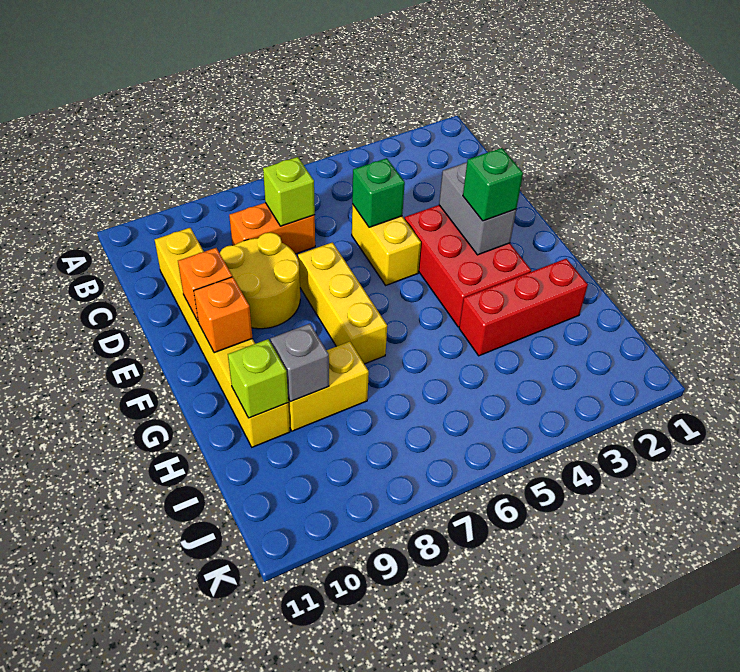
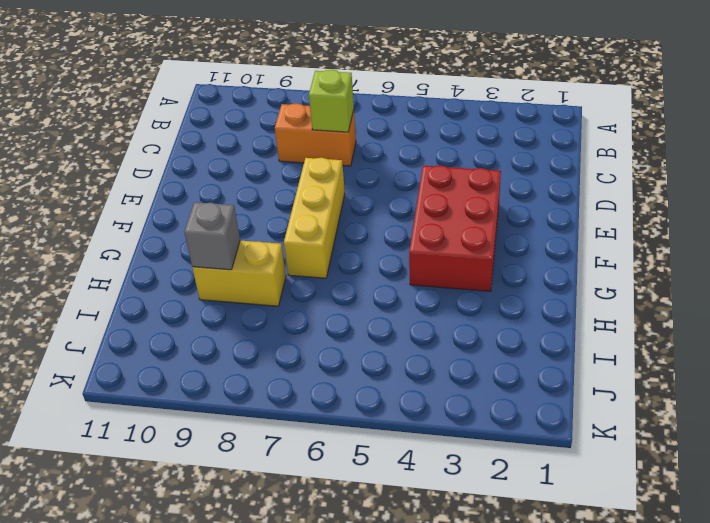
none -> yellow brick C10:H10 level 1
none -> yellow brick D5:E5 level 1
none -> yellow round brick D8:E9 level 1

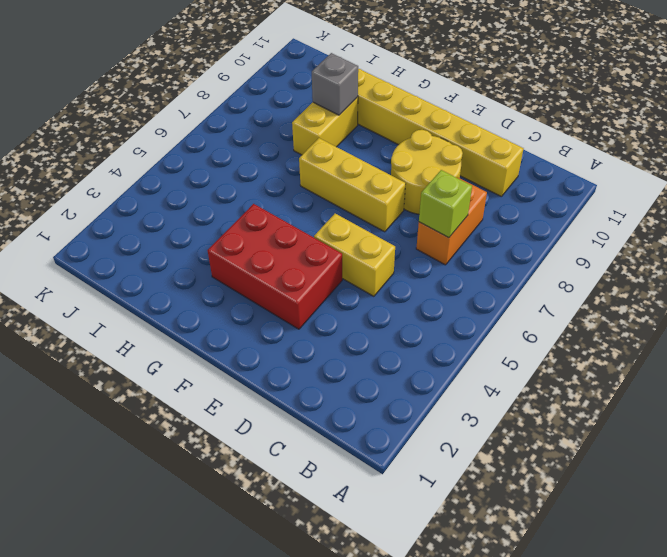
none -> red brick H2:H4 level 1
none -> green brick D5 level 2
none -> grey brick E3:F3 level 2

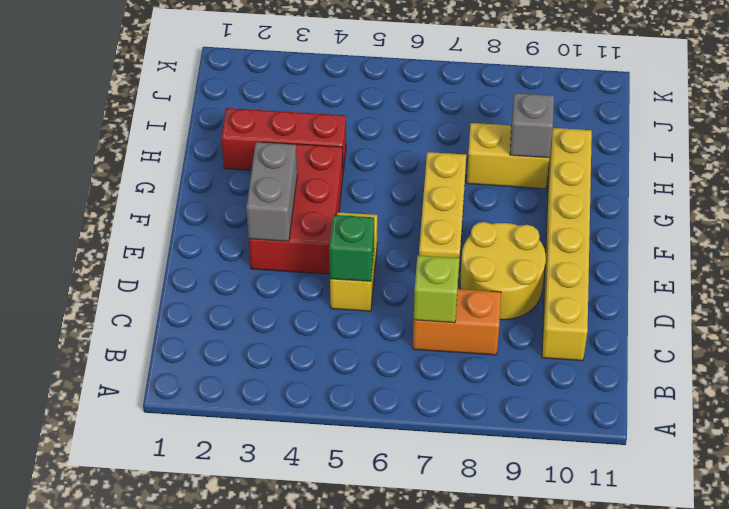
none -> orange brick E10 level 2
none -> orange brick F10 level 2
none -> lime brick H10 level 2

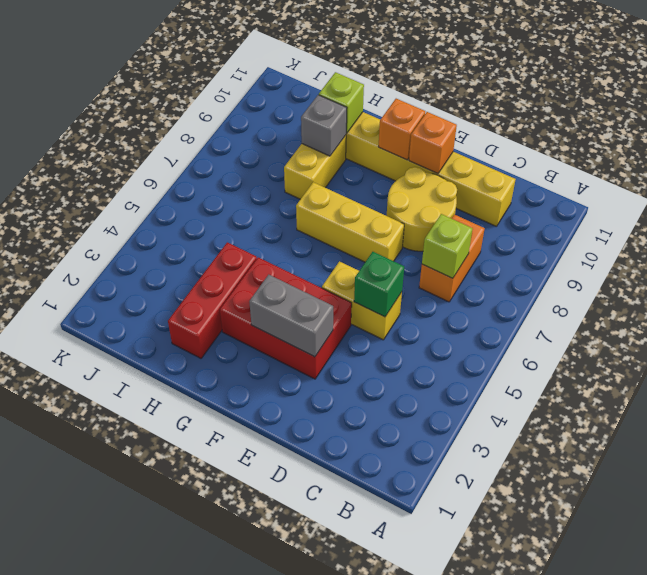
none -> green brick F3 level 3

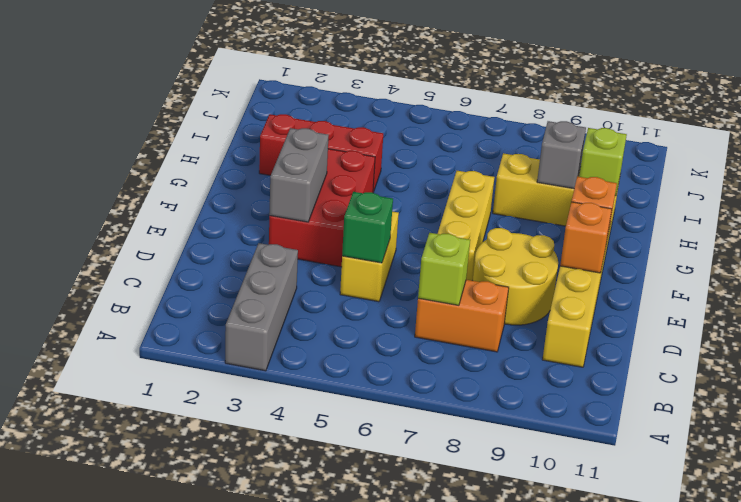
grey brick A3:C3 level 1 -> none
none -> green brick F3 level 3

